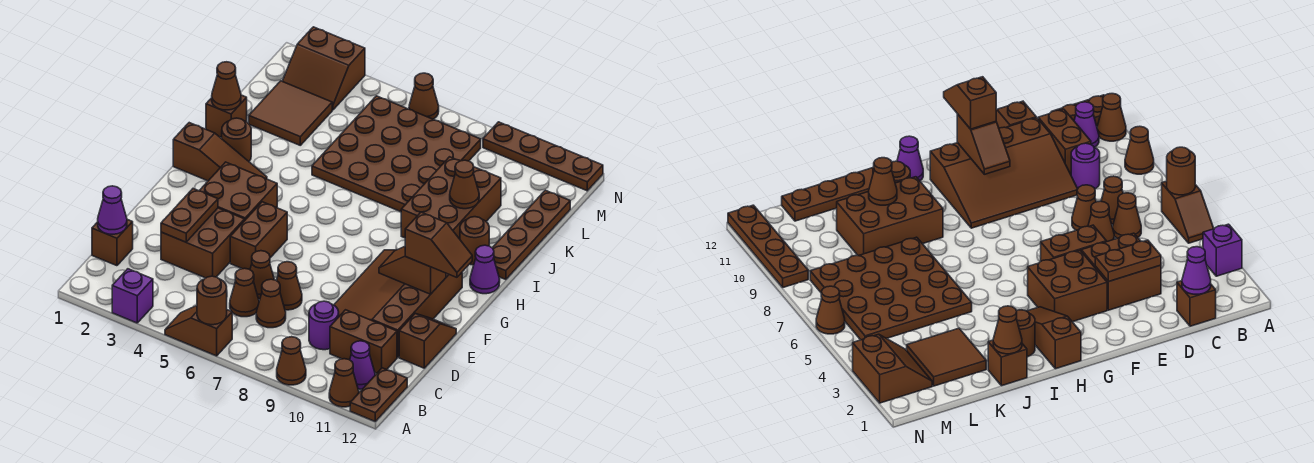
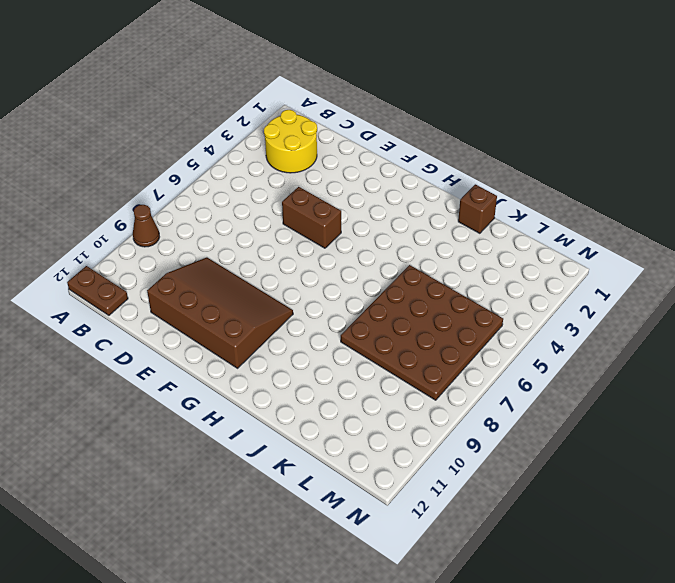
yellow round brick B2:C3 level 1 -> none
none -> purple brick A3 level 1
none -> brown slope A5:A6 level 1 top 6
none -> brown cone A11 level 1
none -> purple cone B11 level 1

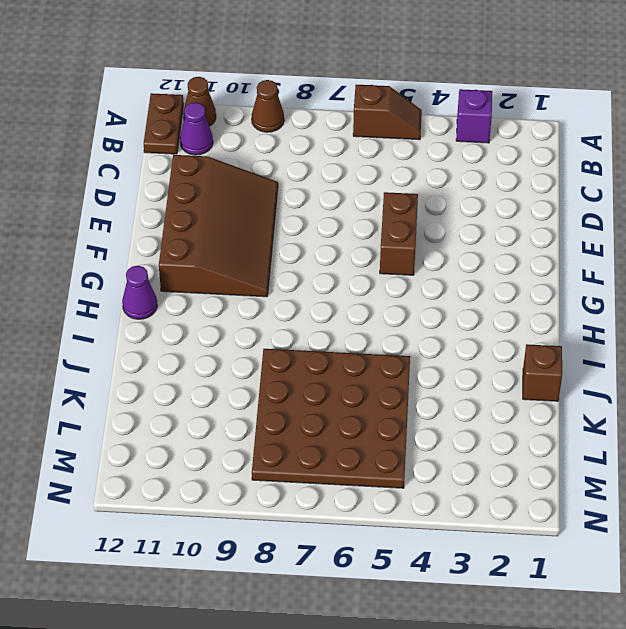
none -> brown brick C1 level 1
none -> brown cone C6 level 1
none -> brown cone C7 level 1
none -> purple round brick C9 level 1

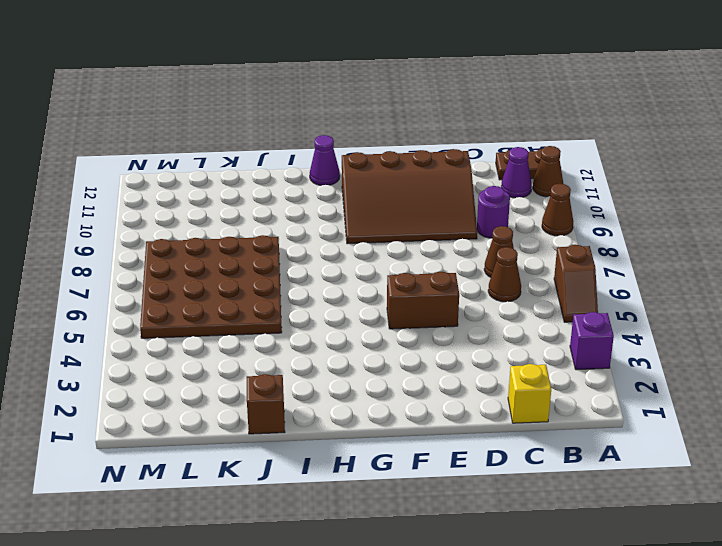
yellow brick C1 level 1 -> brown brick C1 level 1
none -> brown brick C10:C11 level 1
none -> brown brick D3:E4 level 1
none -> brown cone D6 level 1
none -> brown cone D7 level 1

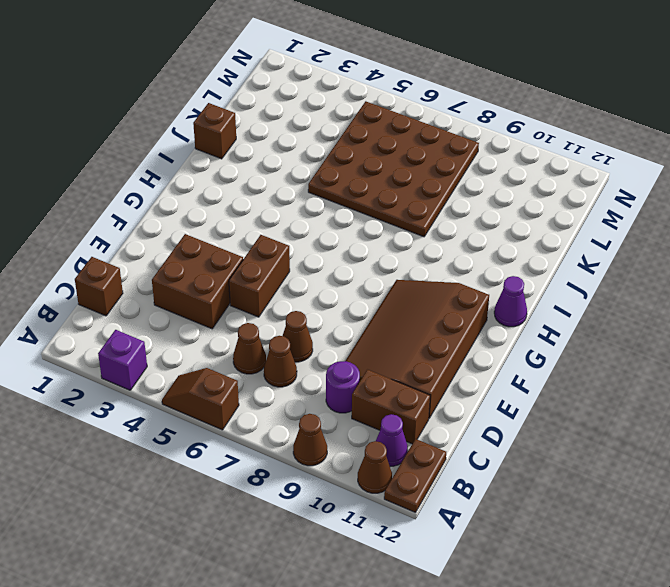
none -> brown cone D6 level 1
none -> brown slope D12:E12 level 1 top D
none -> brown brick F3:G4 level 1
none -> brown slope H1:H3 level 1 top 1

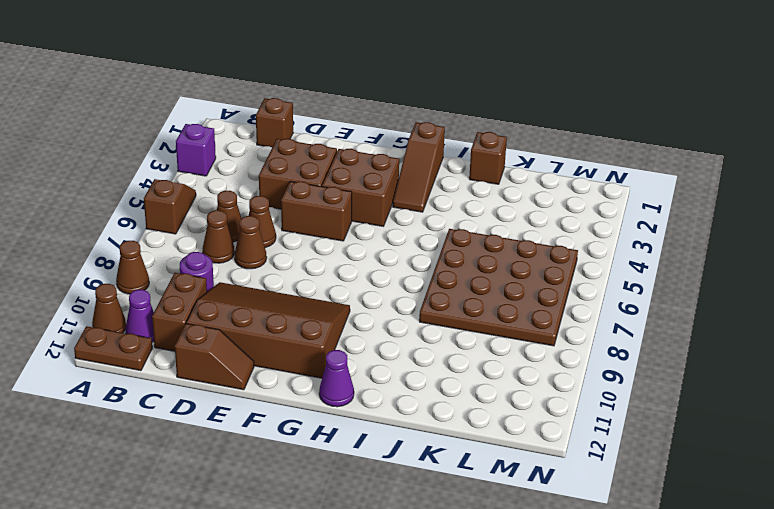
none -> brown round brick I2 level 1
none -> brown brick I9:K10 level 1
none -> brown round brick I11 level 1
none -> brown plate I12:L12 level 1

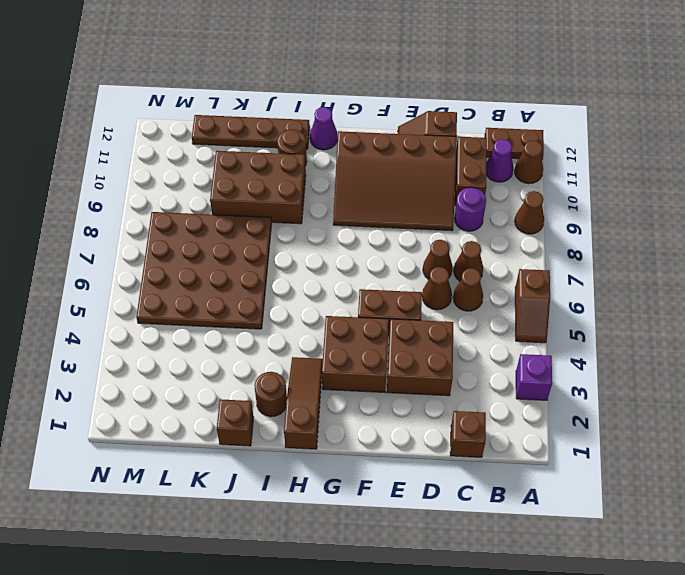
none -> brown tile K2:L3 level 1
none -> brown slope M2:N3 level 1 top N
none -> brown cone N6 level 1
none -> brown plate N9:N12 level 1

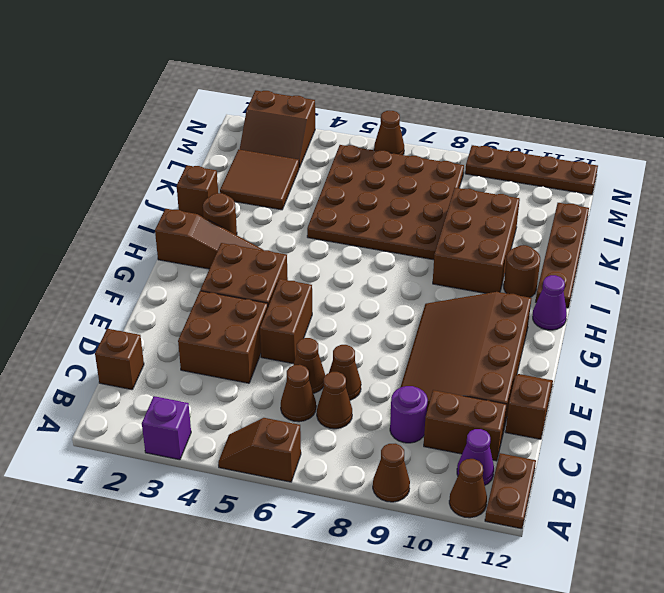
none -> brown round brick A6 level 2
none -> purple cone C1 level 2
none -> brown plate D3:E3 level 2
none -> brown slope F10:F11 level 2 top 11

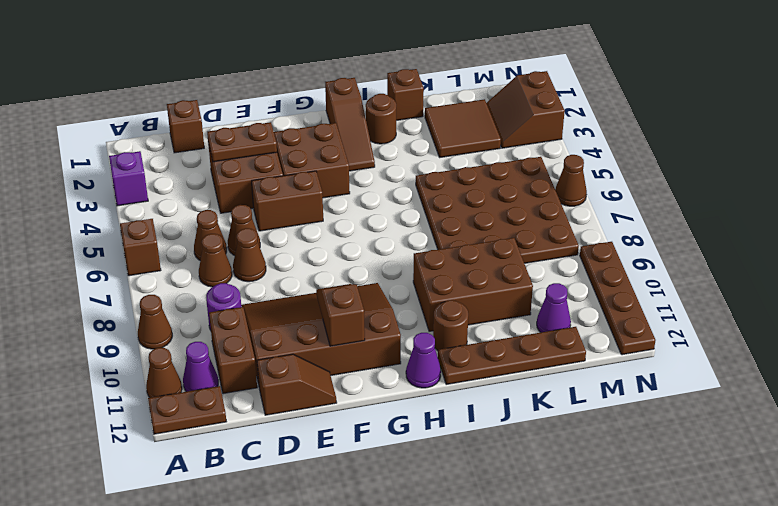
purple cone L11 level 1 -> purple cone C1 level 2
none -> brown round brick A6 level 2
none -> brown cone J1 level 2
none -> brown cone J10 level 2
none -> brown slope F11:F12 level 3 top 11

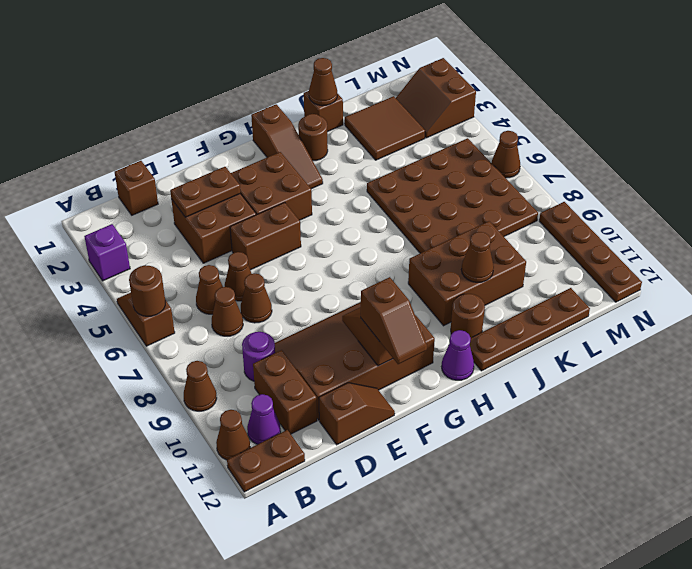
none -> purple cone C1 level 2

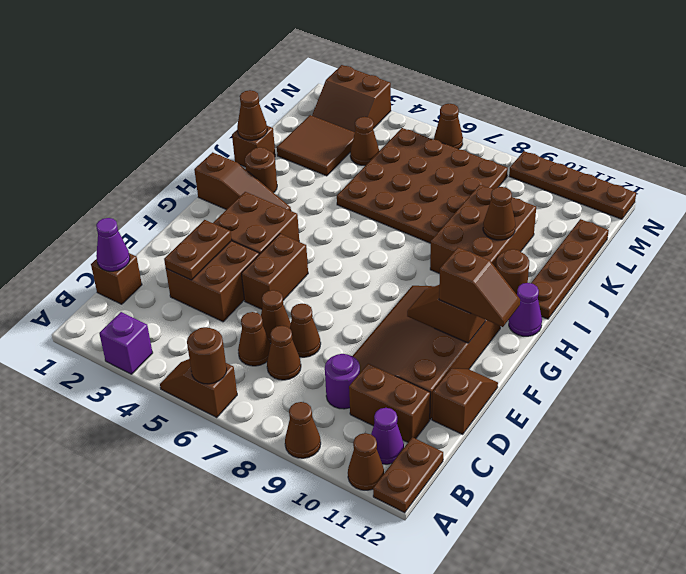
brown cone L4 level 1 -> none

